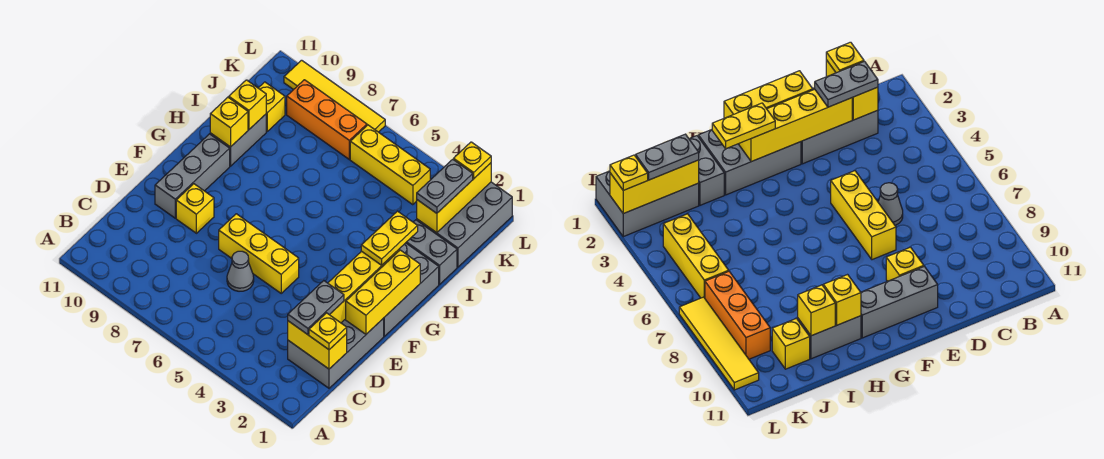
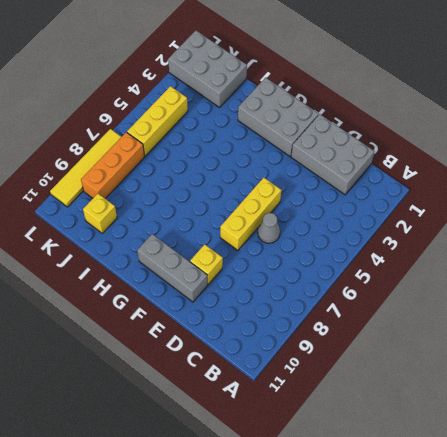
none -> grey brick H10:I10 level 1
none -> grey brick I1:I2 level 1
none -> yellow brick C1:C2 level 2

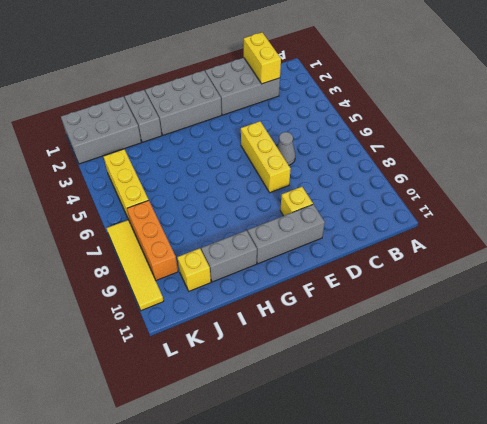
none -> yellow brick D2:G2 level 2
none -> yellow brick E1:G1 level 2
none -> yellow brick H10 level 2

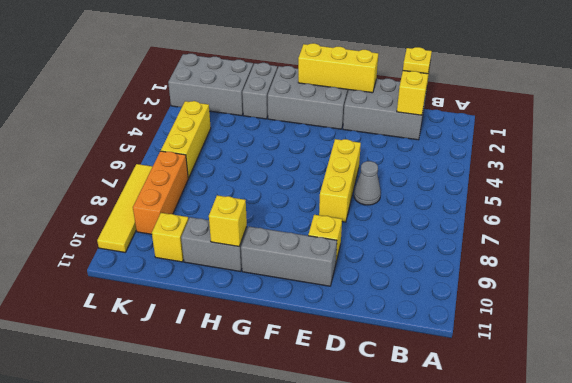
none -> yellow brick D2:G2 level 2
none -> yellow brick I10 level 2
none -> yellow brick J2:L2 level 2

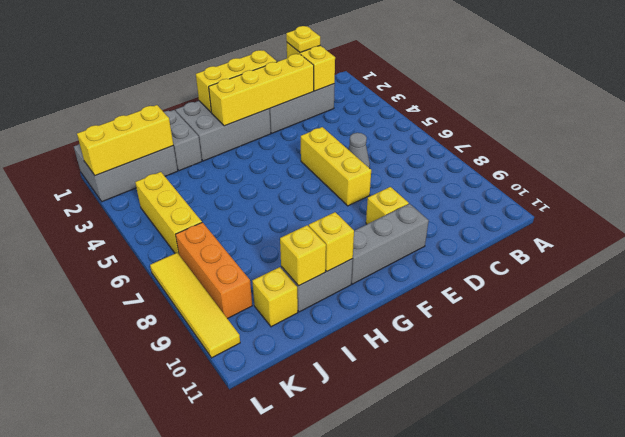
none -> grey plate C2:D2 level 3
none -> yellow plate G2:H2 level 3
none -> grey plate J2:K2 level 3

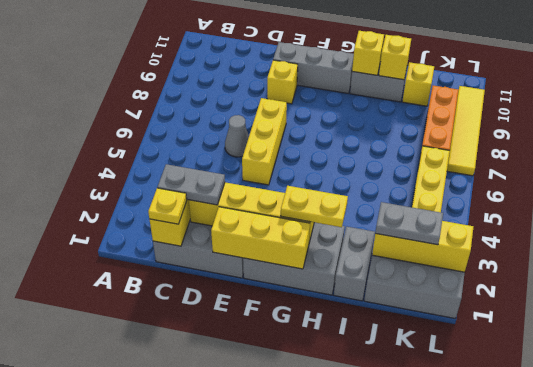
none -> yellow plate L2 level 3

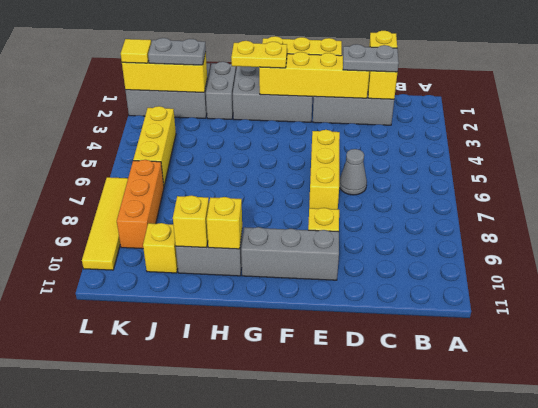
yellow tile L2 level 3 -> yellow plate L2 level 3

